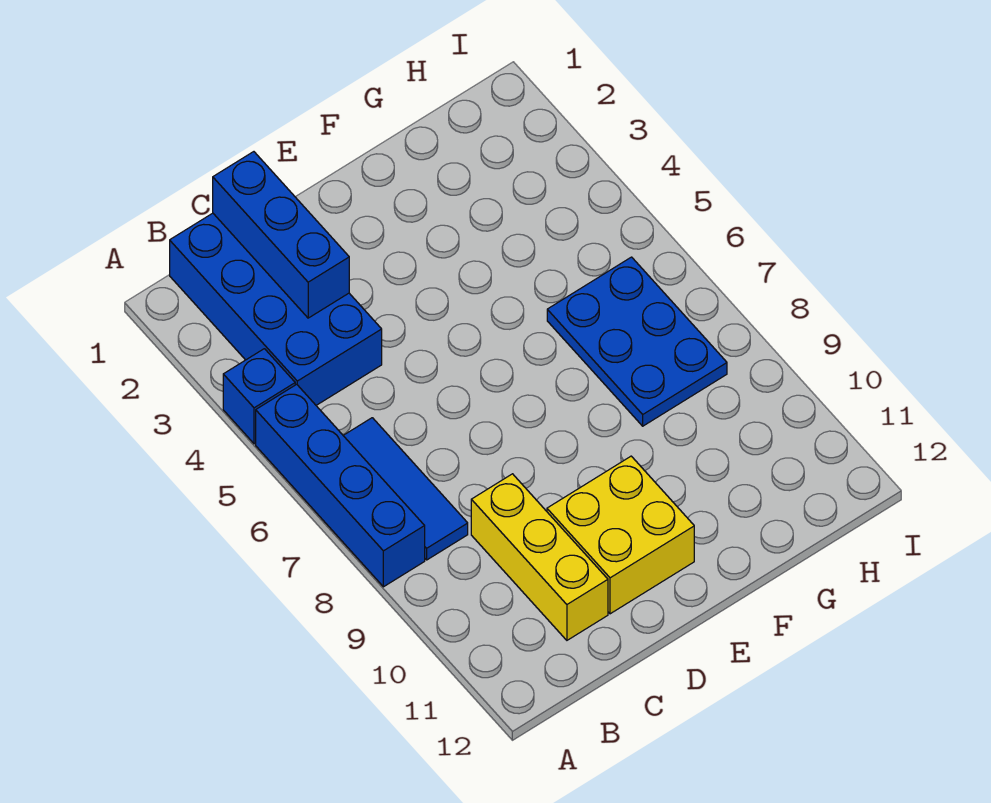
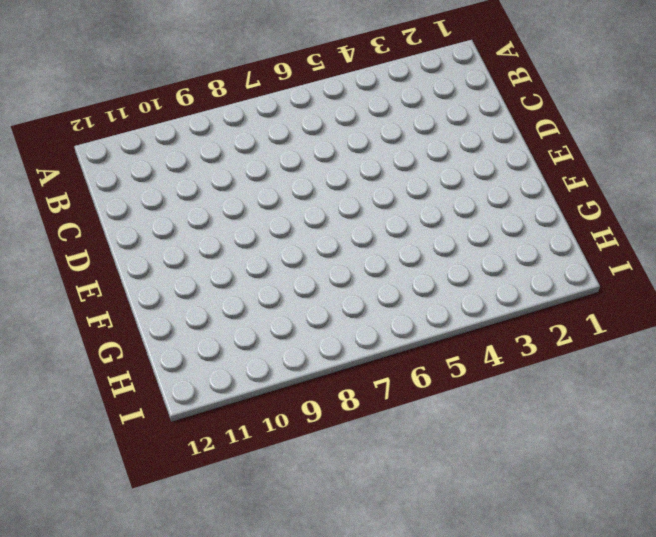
none -> blue brick A4 level 1
none -> blue brick A5:A8 level 1

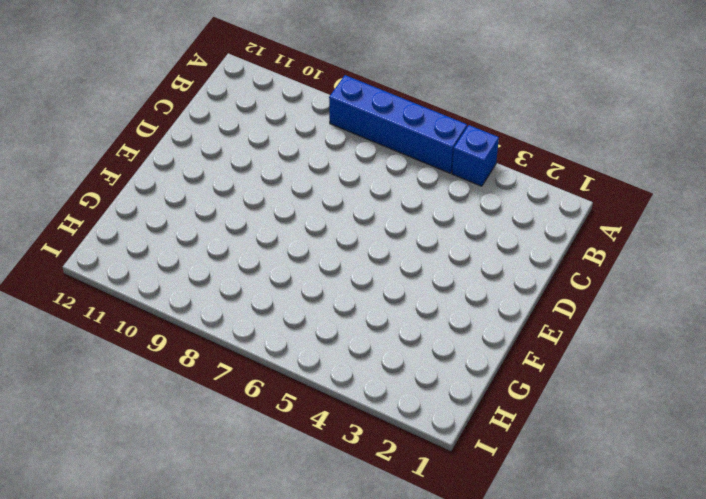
none -> blue brick B1:C4 level 1
none -> blue tile B6:B8 level 1

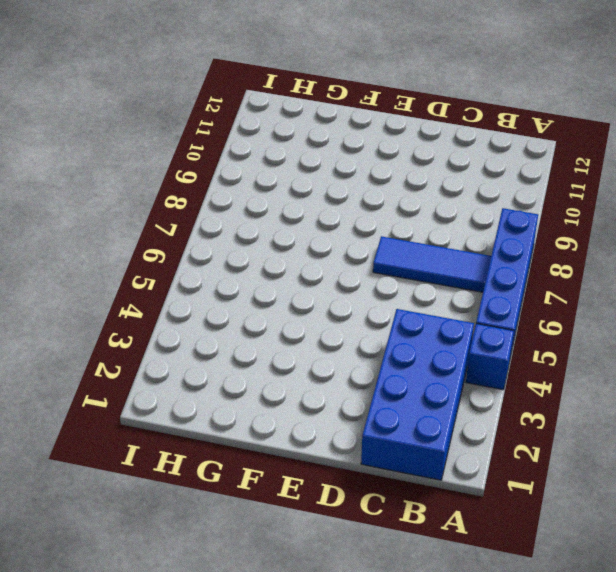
blue tile B7:D7 level 1 -> blue tile B6:B8 level 1
none -> yellow brick C9:C11 level 1
none -> yellow brick D10:E11 level 1

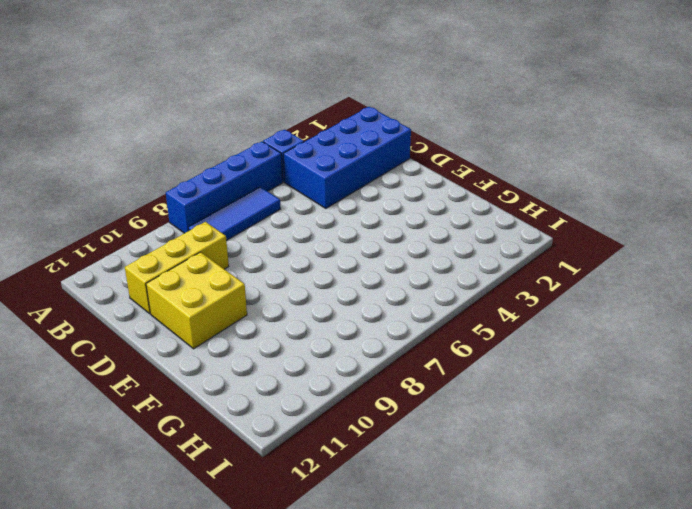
none -> blue plate G6:H8 level 1
none -> blue brick C1:C3 level 2

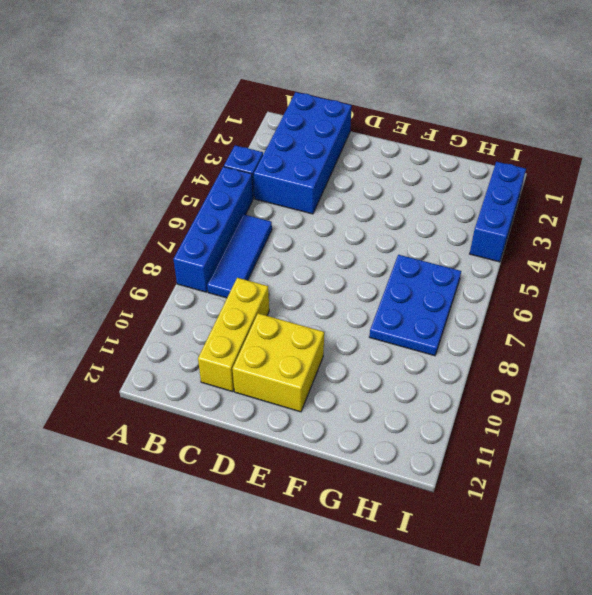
blue brick I2:I4 level 1 -> blue brick C1:C3 level 2

